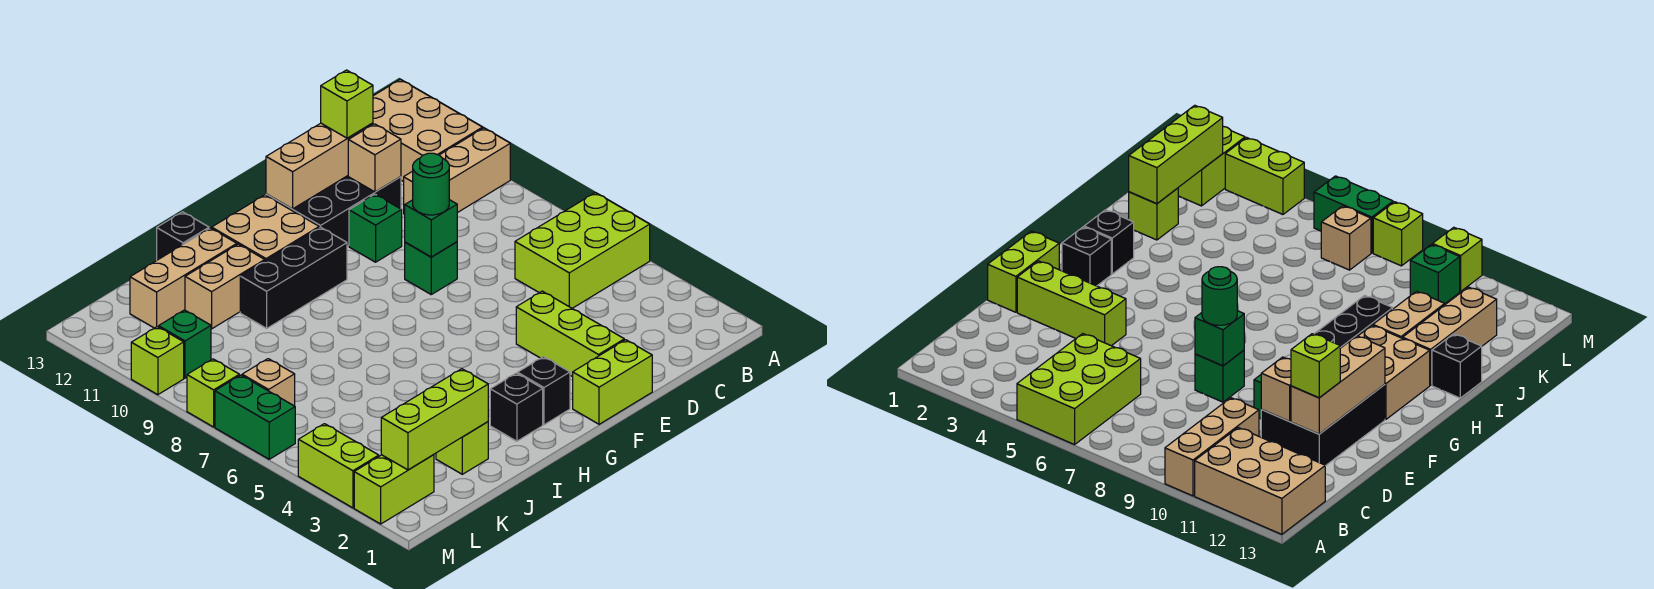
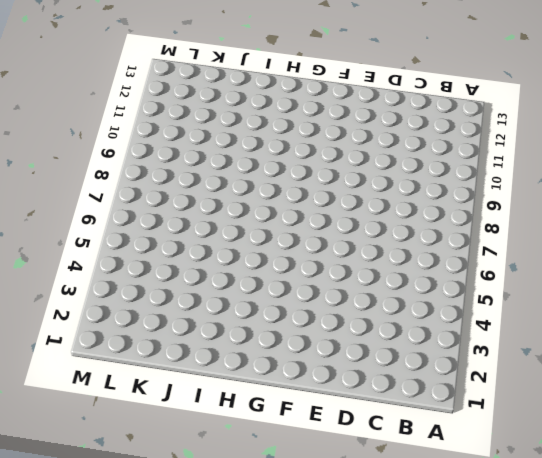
none -> lime brick A5:C6 level 1
none -> tan brick A10:C10 level 1
none -> tan brick A11:B13 level 1

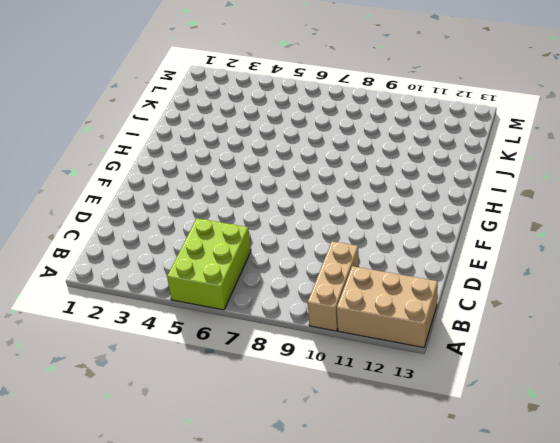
none -> black brick D11:F12 level 1
none -> lime brick E1:F1 level 1
none -> lime brick E2:E4 level 1

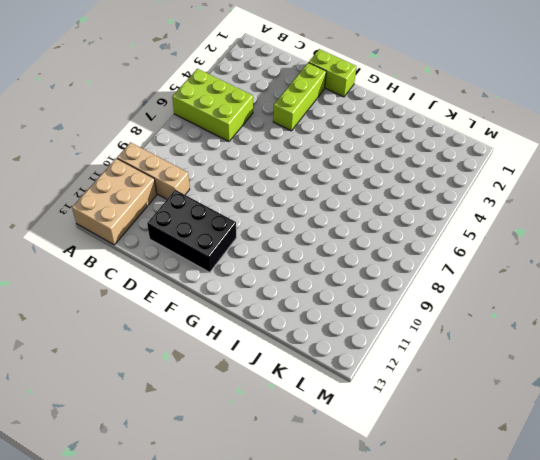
none -> green brick E8 level 1
none -> green brick E10 level 1
none -> black brick G2 level 1

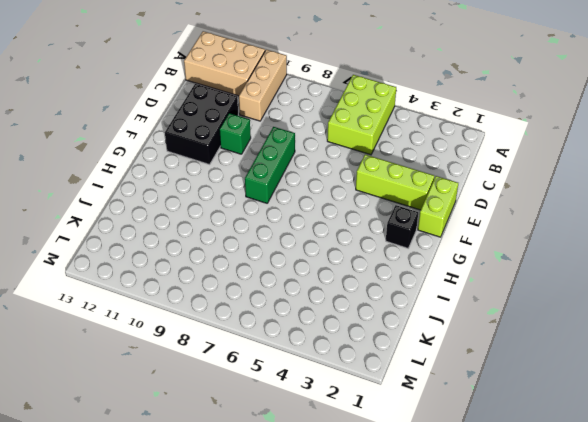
green brick E8:G8 level 1 -> green brick E8 level 1
none -> black brick G10:I10 level 1
none -> tan brick G11:H12 level 1
none -> black brick H2 level 1

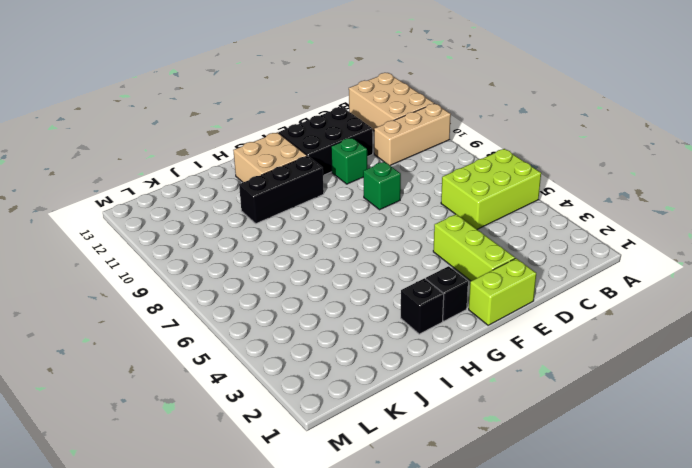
none -> tan brick I11:J11 level 1
none -> tan brick I12:K12 level 1
none -> black brick I13 level 1

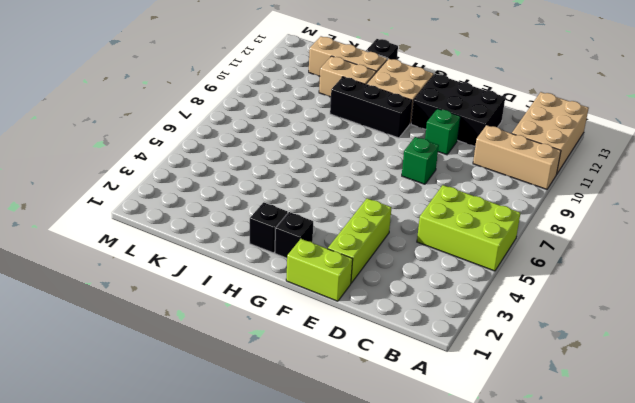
none -> lime brick J2 level 1
none -> lime brick L2:M2 level 1
none -> tan brick L7 level 1

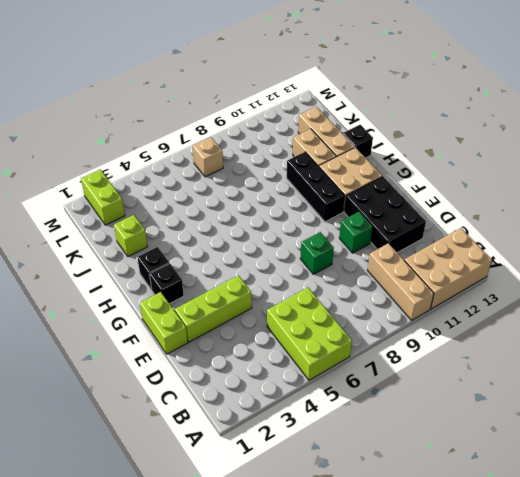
none -> green brick L10 level 1
none -> lime brick M3:M4 level 1
none -> green brick M6:M7 level 1

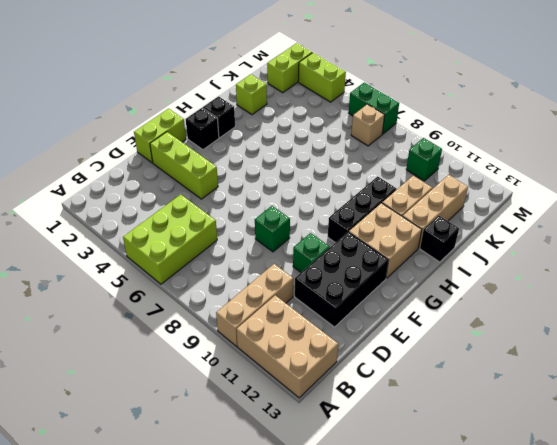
none -> lime brick M8 level 1
none -> lime brick M10 level 1
none -> tan brick D11 level 2

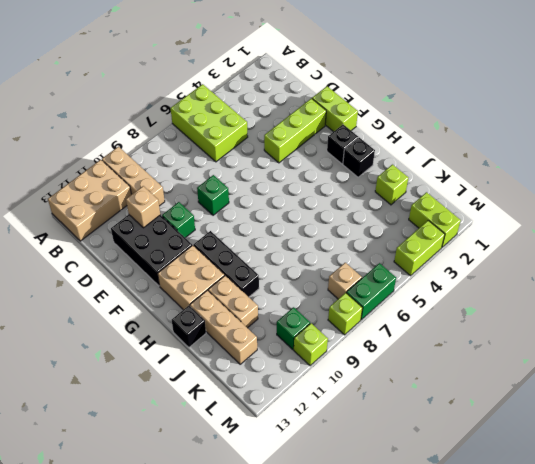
none -> tan brick D12:F12 level 2
none -> green brick E8 level 2
none -> lime brick J2:L2 level 2

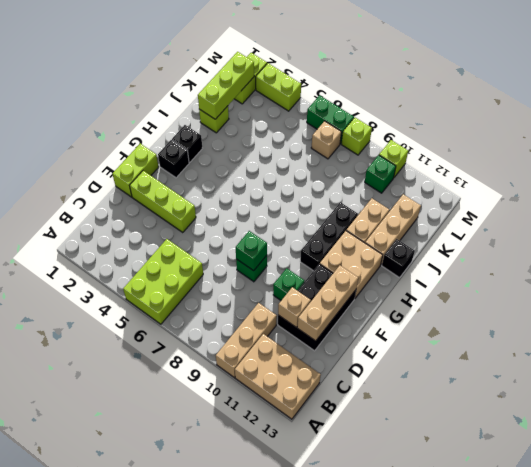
none -> lime brick D12 level 3
none -> green round brick E8 level 3

